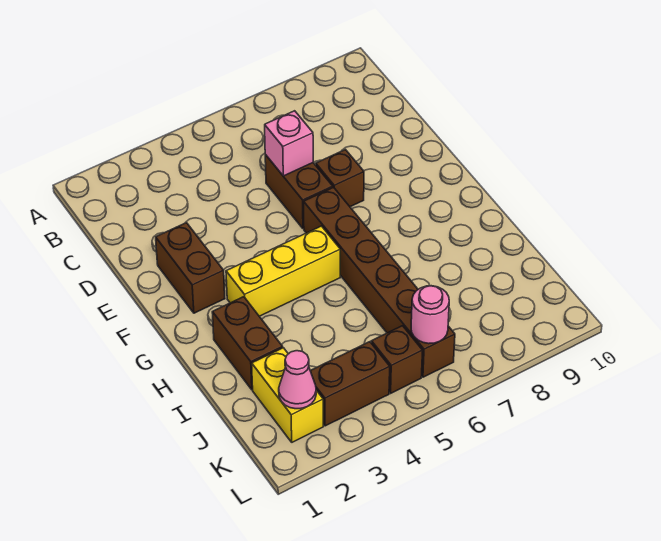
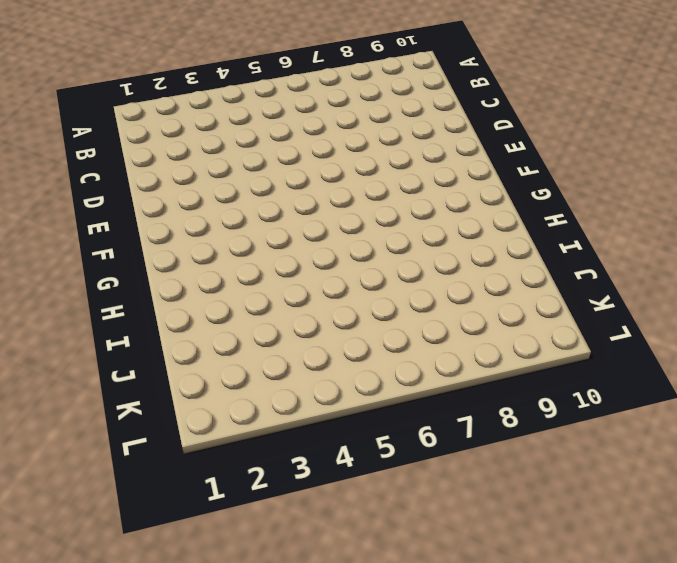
none -> brown brick D6:E6 level 1
none -> brown brick E2:F2 level 1
none -> brown brick E7 level 1

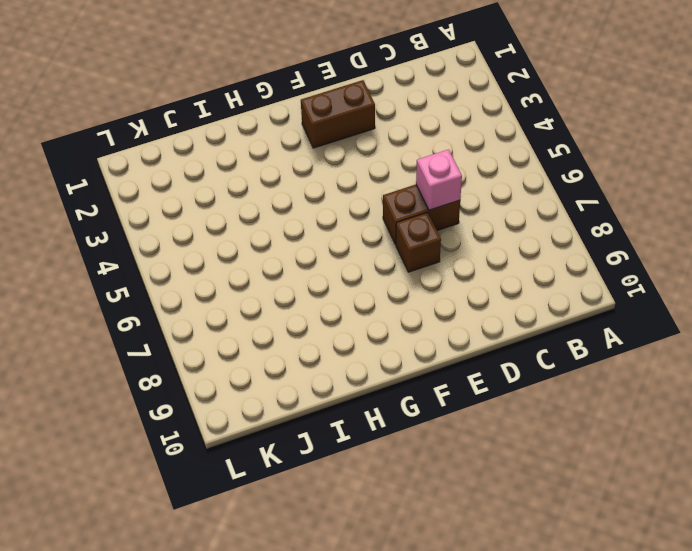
none -> brown brick F6:K6 level 1
none -> yellow brick G3:G5 level 1
none -> brown brick H2:I2 level 1

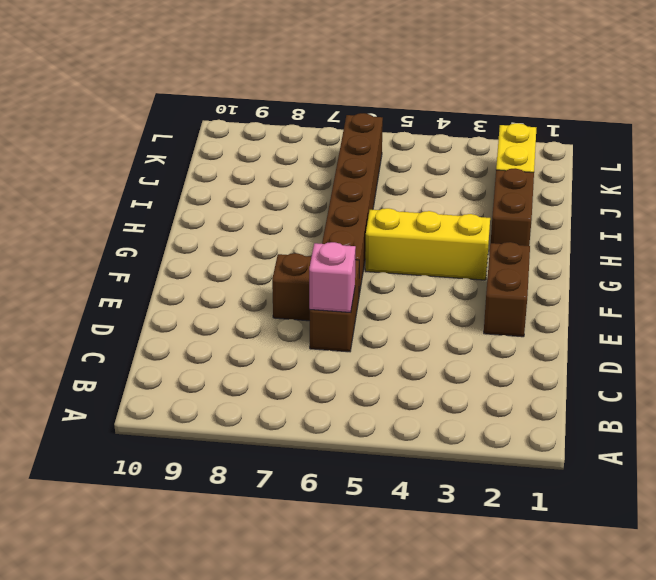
none -> brown brick K3:K4 level 1
none -> brown brick K5 level 1
none -> pink cone K2 level 2

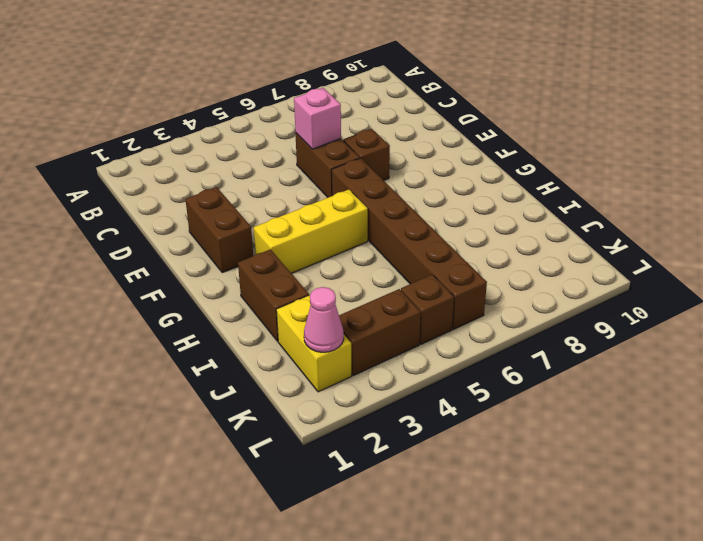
none -> pink round brick K6 level 2

